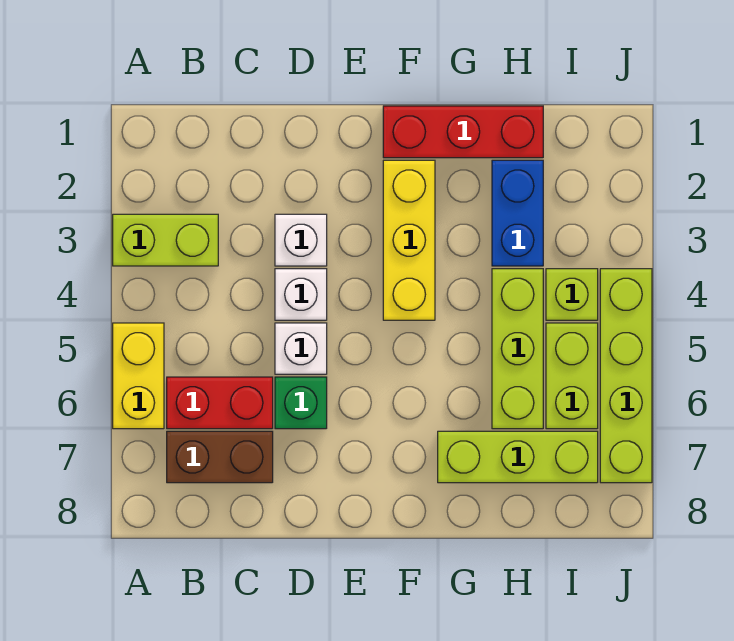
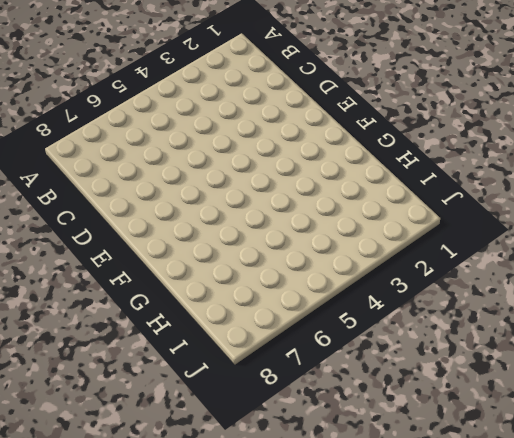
none -> lime brick A3:B3 level 1
none -> yellow brick A5:A6 level 1
none -> red brick B6:C6 level 1

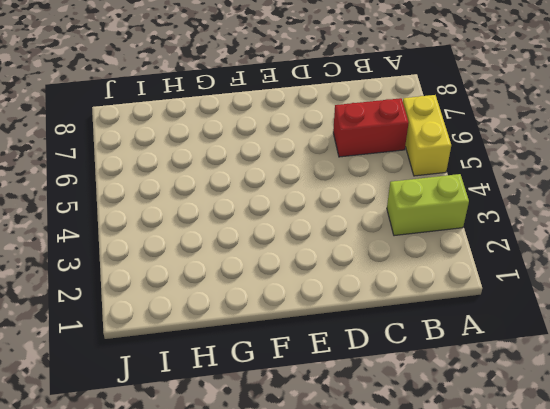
none -> brown brick B7:C7 level 1
none -> white brick D3 level 1
none -> white brick D4 level 1

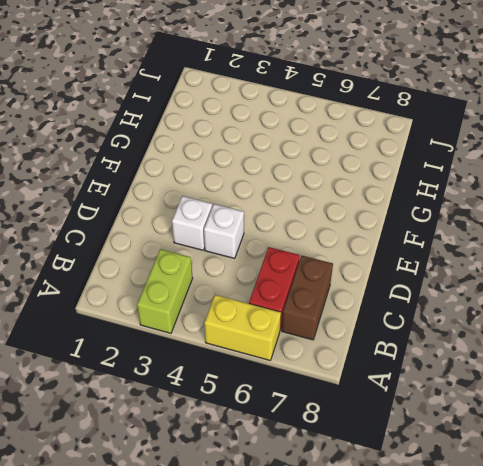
none -> white brick D5 level 1
none -> green brick D6 level 1
none -> red brick F1:H1 level 1

